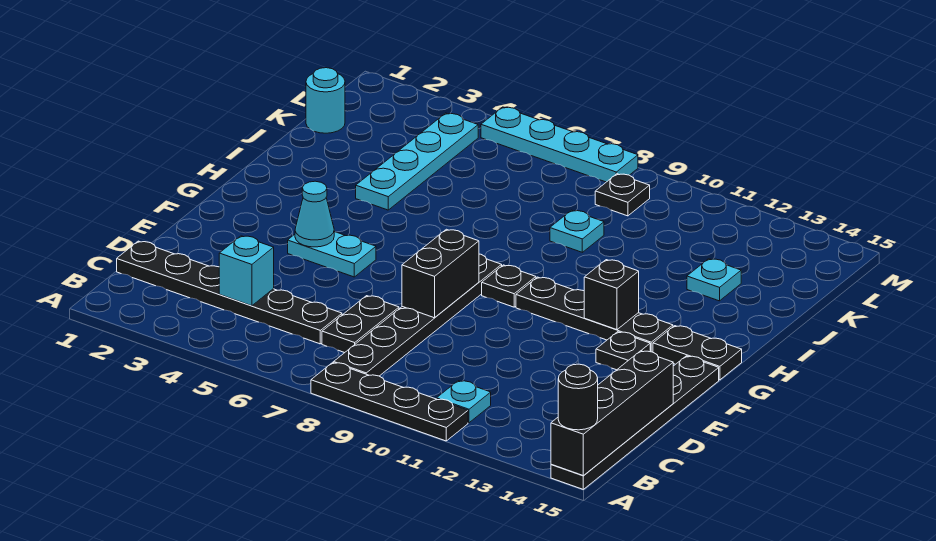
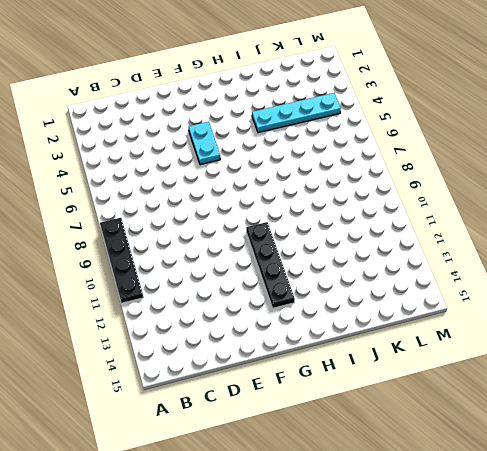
none -> black plate A15:F15 level 1
none -> black plate B8:G8 level 1
none -> cyan plate B11 level 1

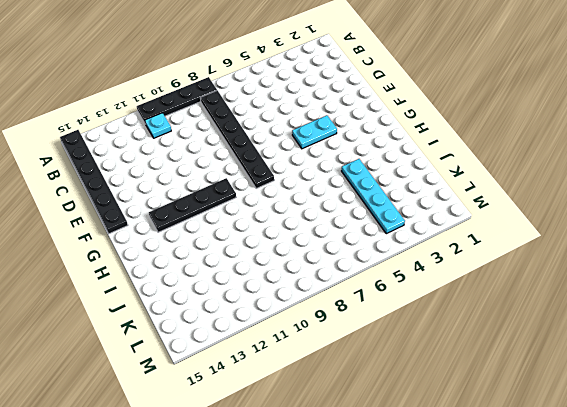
none -> black plate C1:C6 level 1
none -> black plate C7:D7 level 1
none -> black plate F13 level 1

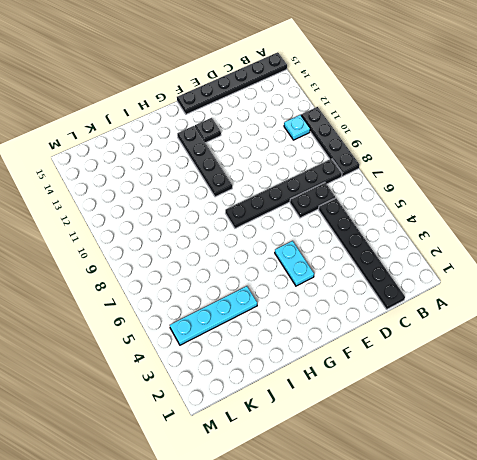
none -> black plate G9 level 1
none -> black plate G14:G15 level 1
none -> cyan plate J9 level 1

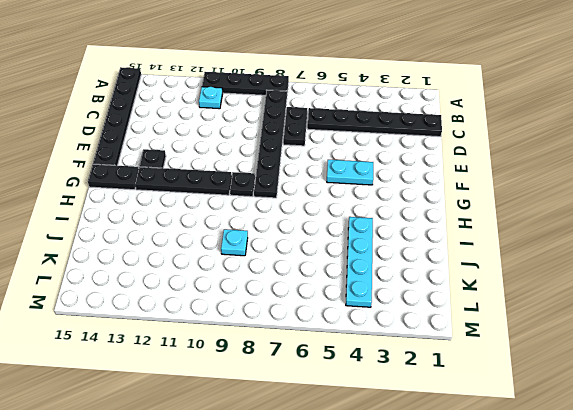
none -> cyan plate J13 level 1
none -> cyan round brick K1 level 1
none -> black plate L9 level 1

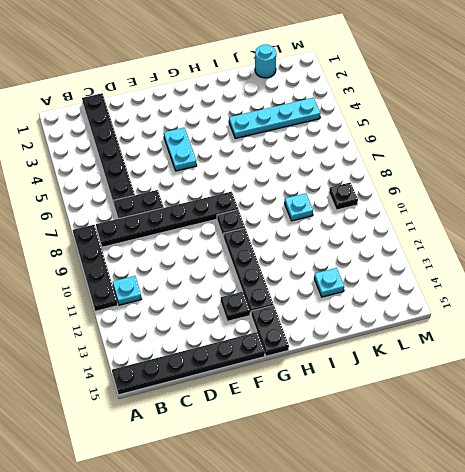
none -> cyan plate M5:M8 level 1
none -> black brick A15:D15 level 2
none -> cyan brick C4 level 2

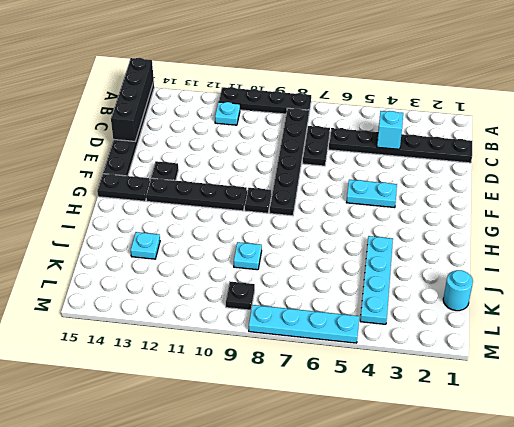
none -> black brick E8:F8 level 2
none -> cyan cone F4 level 2
none -> black brick G12 level 2

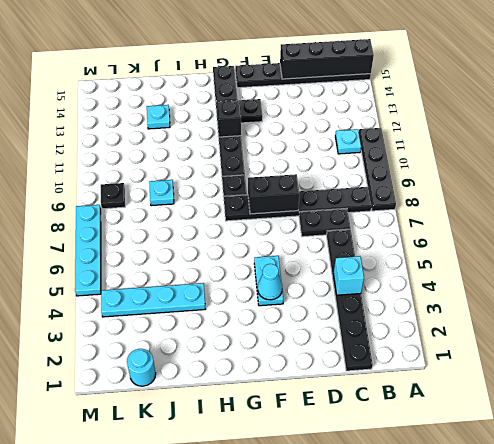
none -> black round brick A15 level 3

